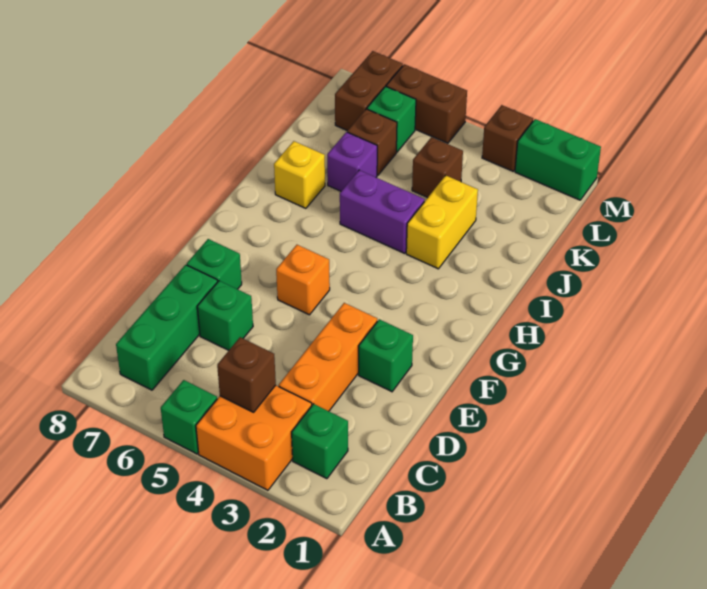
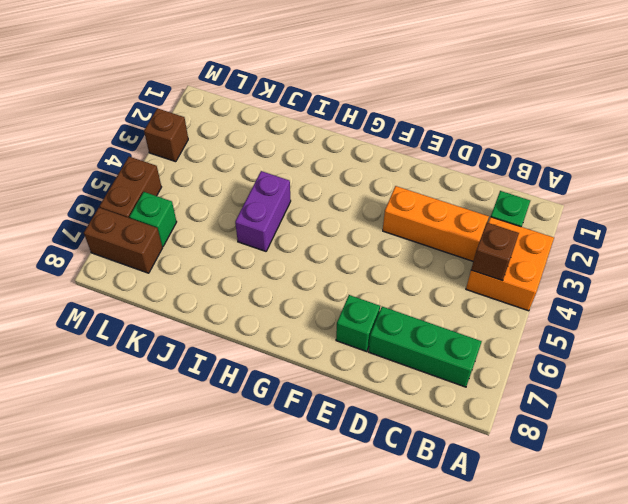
none -> green brick A5 level 1
none -> green brick D6 level 1
none -> green brick E2 level 1

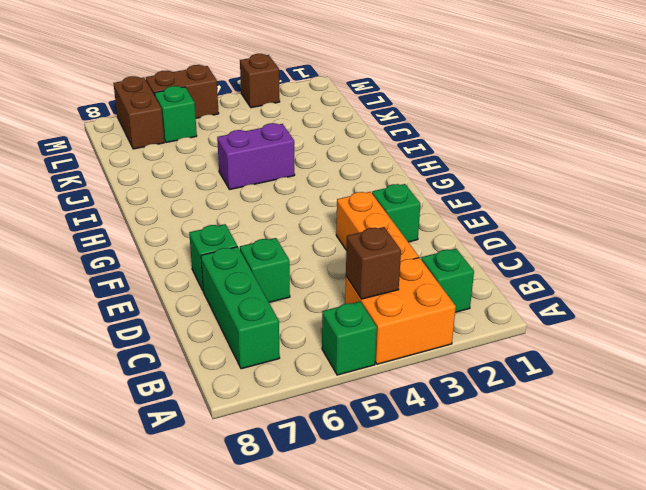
none -> orange brick F5 level 1
none -> yellow brick I3:J3 level 1
none -> yellow brick I7 level 1

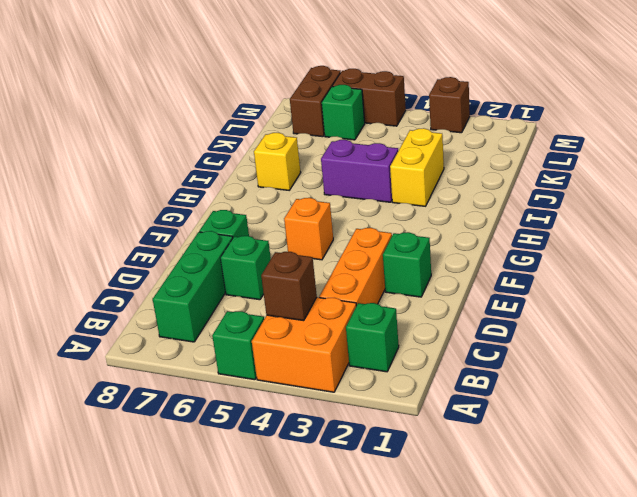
none -> purple brick J6 level 1
none -> brown brick K4 level 1
none -> brown brick K6 level 1

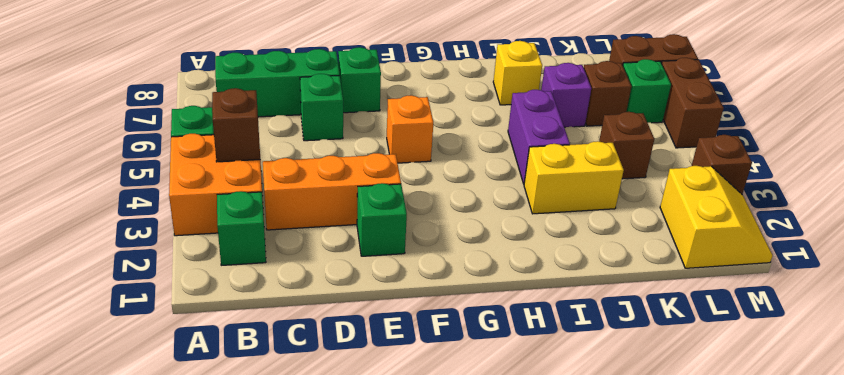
yellow slope L1:M2 level 1 top L -> green brick M1:M2 level 1

